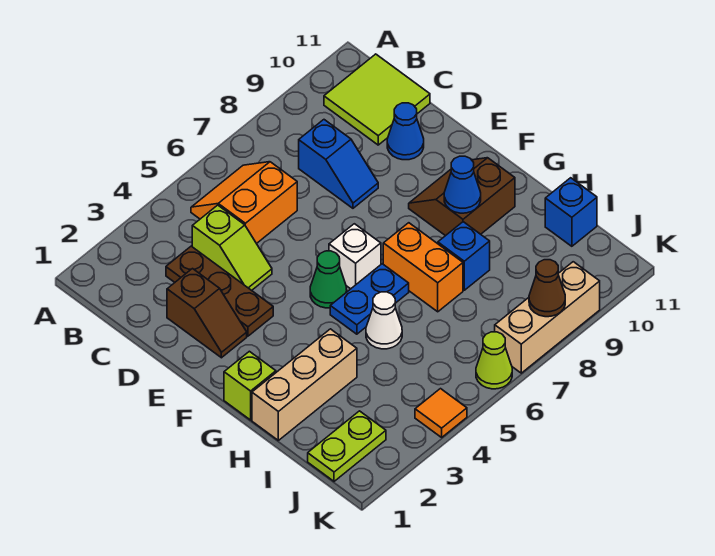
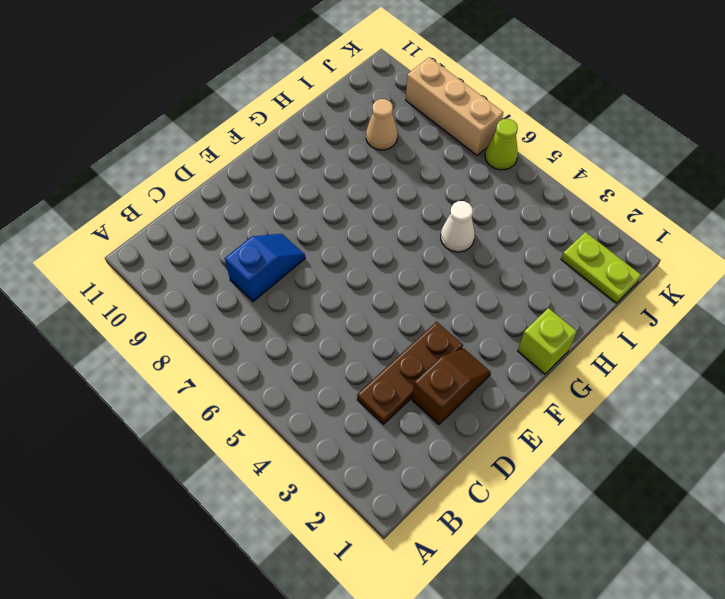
tan cone I9 level 1 -> none
none -> orange slope B5:C6 level 1 top C
none -> lime tile B10:C11 level 1
none -> lime slope C4:D4 level 1 top C

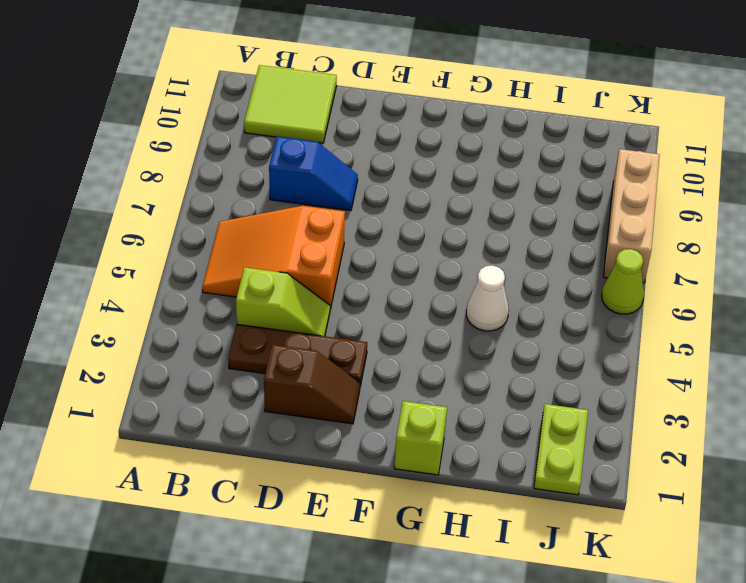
orange slope B5:D6 level 1 top D -> orange slope B5:C6 level 1 top C
none -> blue cone D10 level 1
none -> green cone F5 level 1
none -> white brick F6 level 1

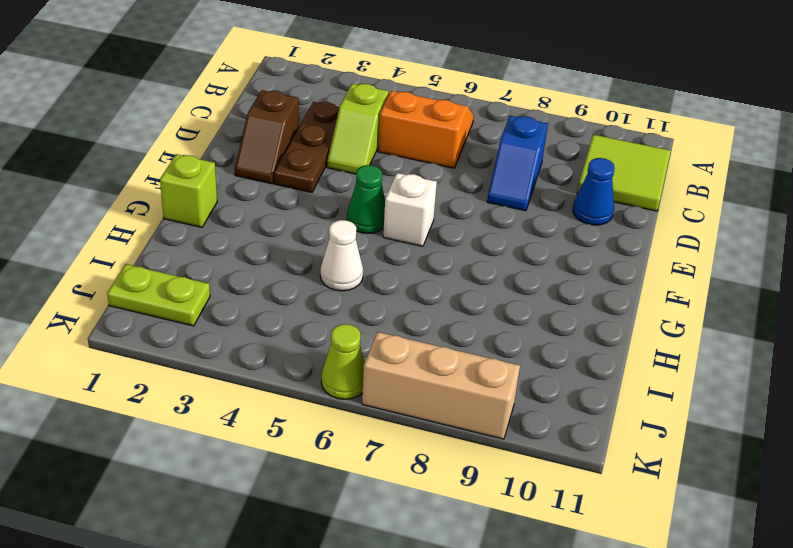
none -> brown slope F9:G10 level 1 top G
none -> blue plate G5:G6 level 1
none -> orange brick G7:H7 level 1

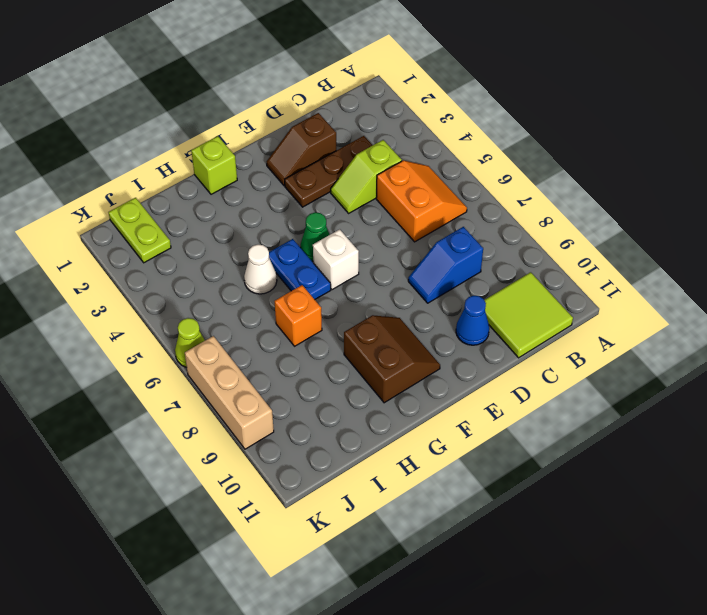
orange brick H7 level 1 -> orange brick G7:H7 level 1
none -> tan brick H1:H3 level 1
none -> blue brick H8 level 1
none -> blue brick I11 level 1

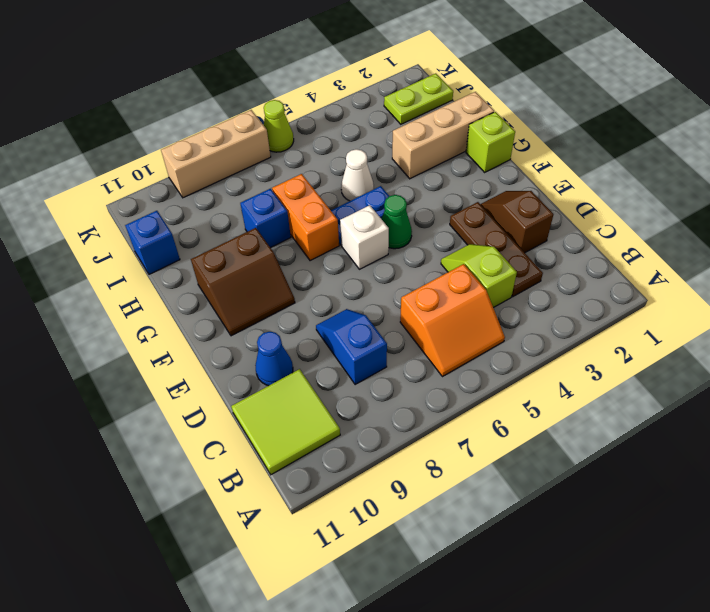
none -> orange tile K4 level 1
none -> blue cone G9 level 2
none -> brown cone K8 level 2

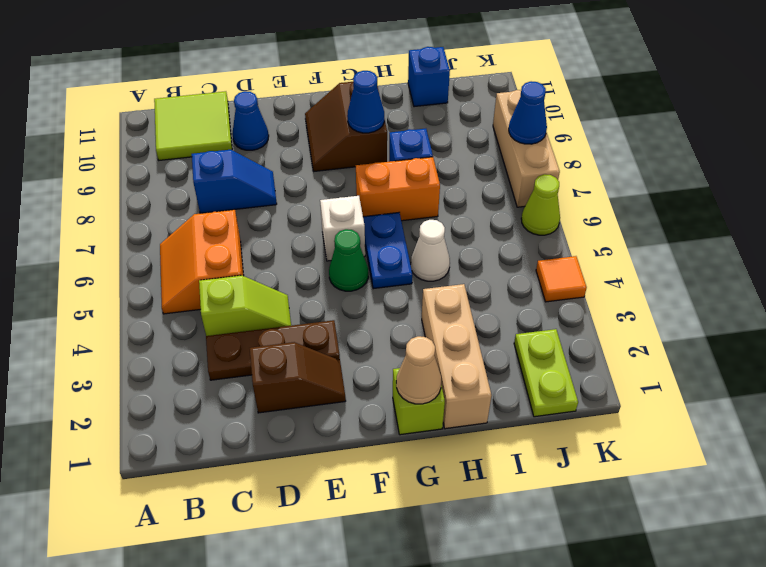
tan cone G1 level 2 -> none
blue cone K8 level 2 -> brown cone K8 level 2

